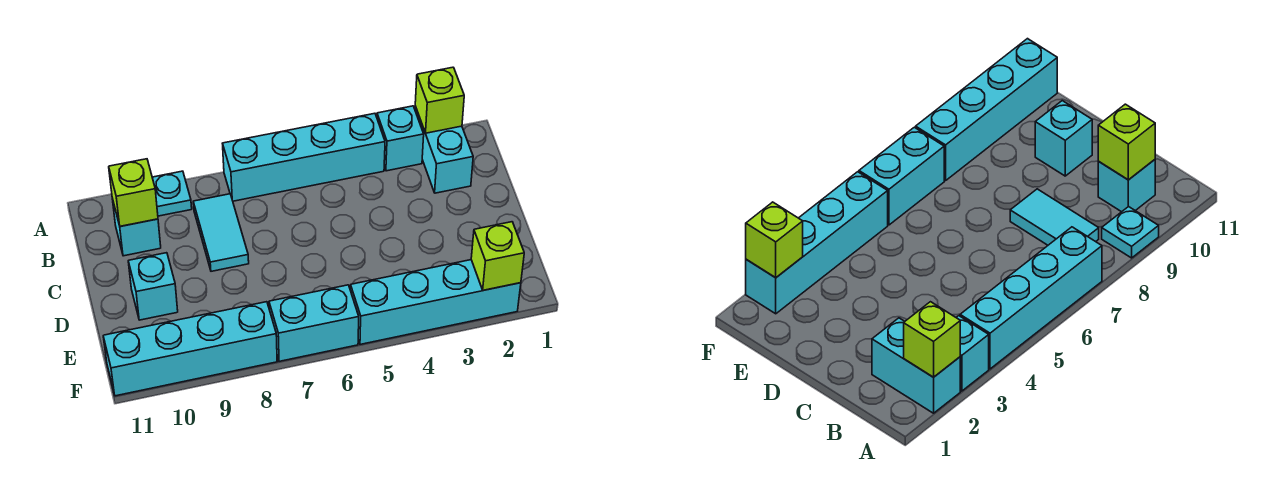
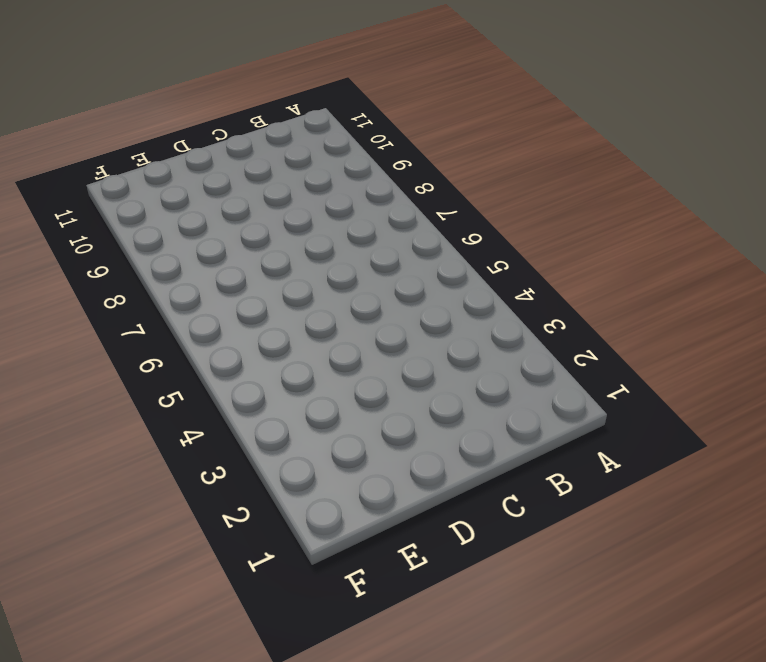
none -> cyan brick A2:B2 level 1
none -> cyan brick A3 level 1
none -> cyan brick A4:A7 level 1

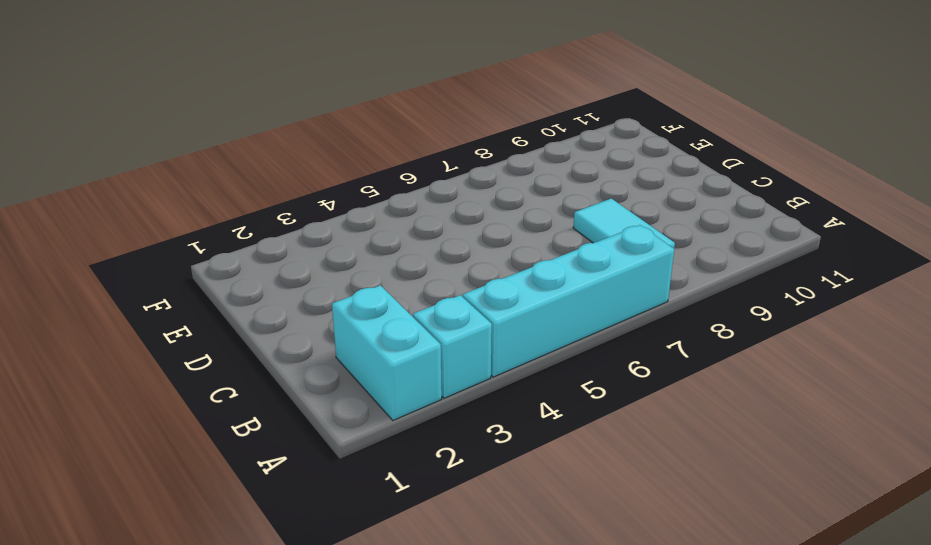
none -> cyan plate A9 level 1
none -> cyan brick B10 level 1
none -> cyan brick D10 level 1

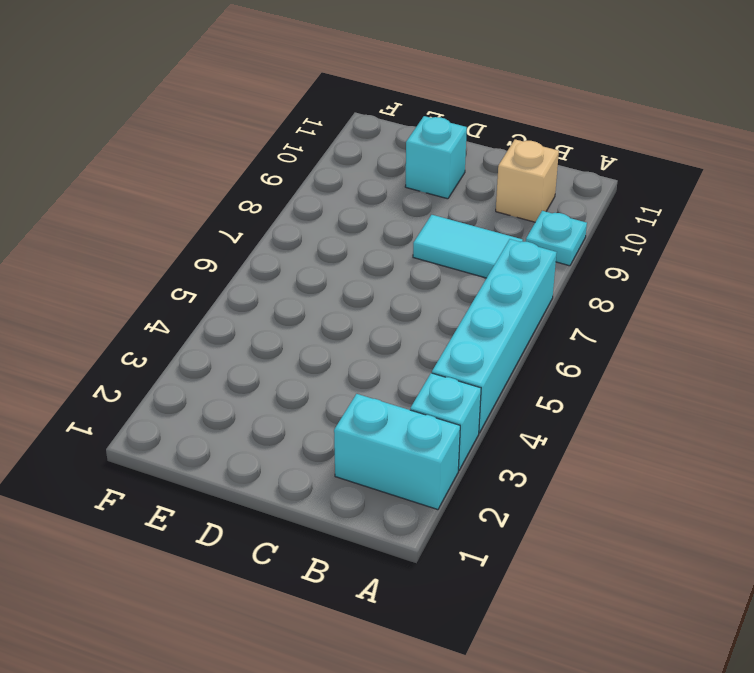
tan brick B10 level 1 -> cyan brick B10 level 1
none -> cyan brick F2:F5 level 1
none -> cyan brick F6:F7 level 1
none -> cyan brick F8:F11 level 1

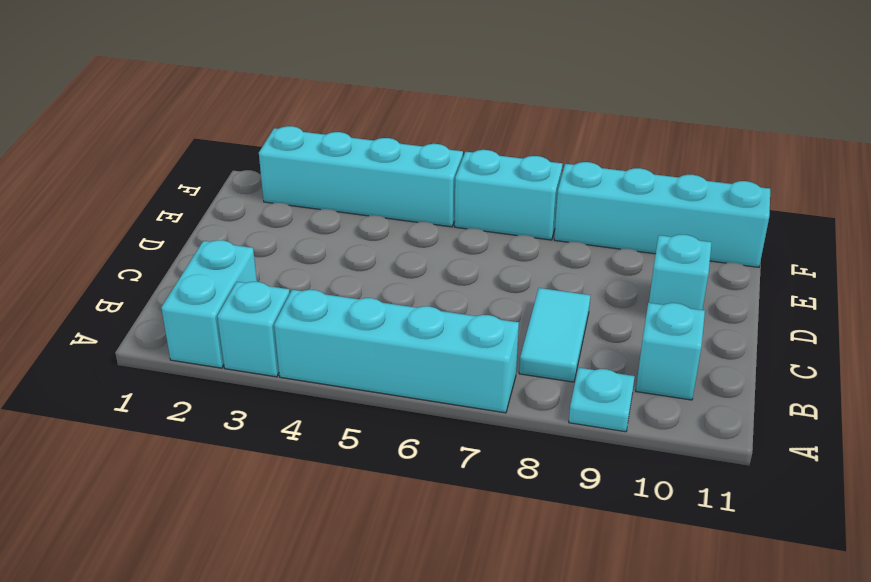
none -> lime brick A2 level 2
none -> lime brick B10 level 2
none -> lime brick F2 level 2

